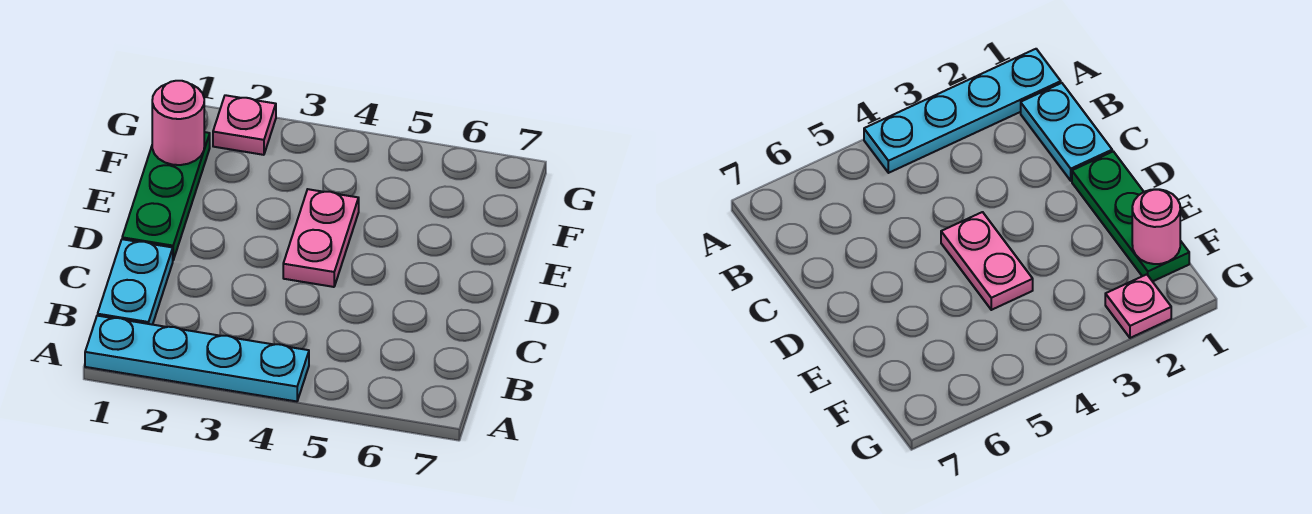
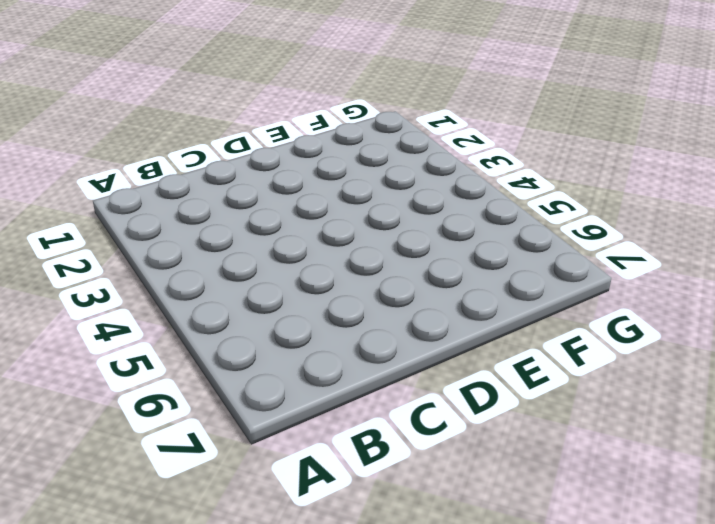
none -> cyan plate A1:A4 level 1
none -> cyan plate B1:C1 level 1

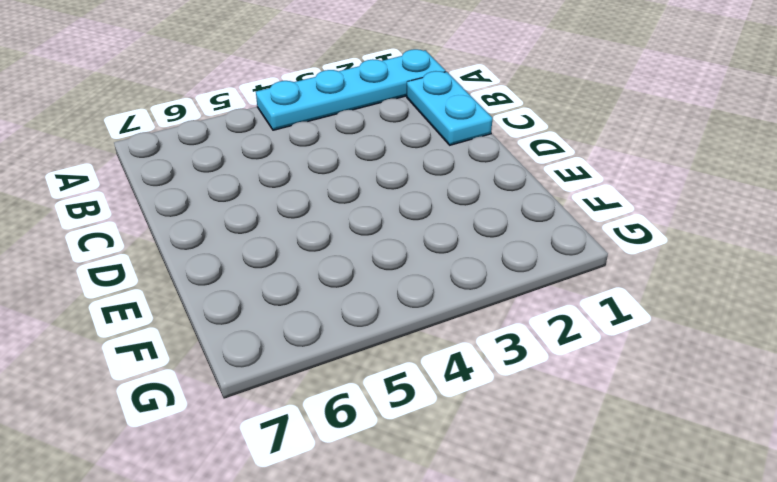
none -> green plate D1:F1 level 1
none -> pink plate D4:E4 level 1

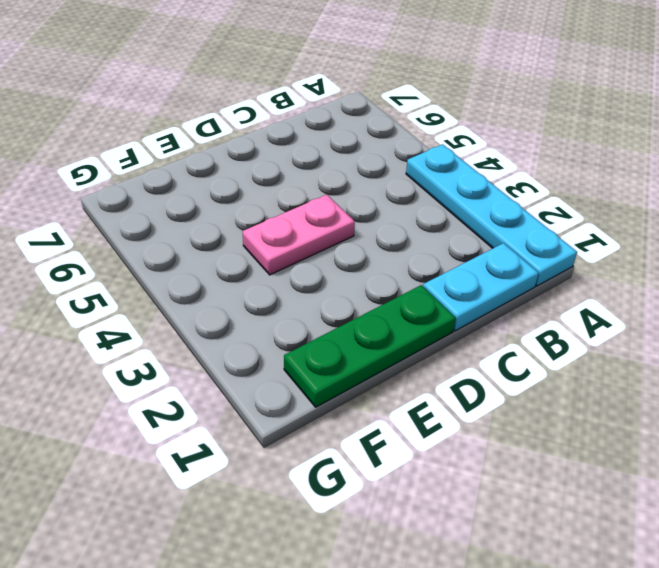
none -> pink plate G2 level 1
none -> pink round brick F1 level 2

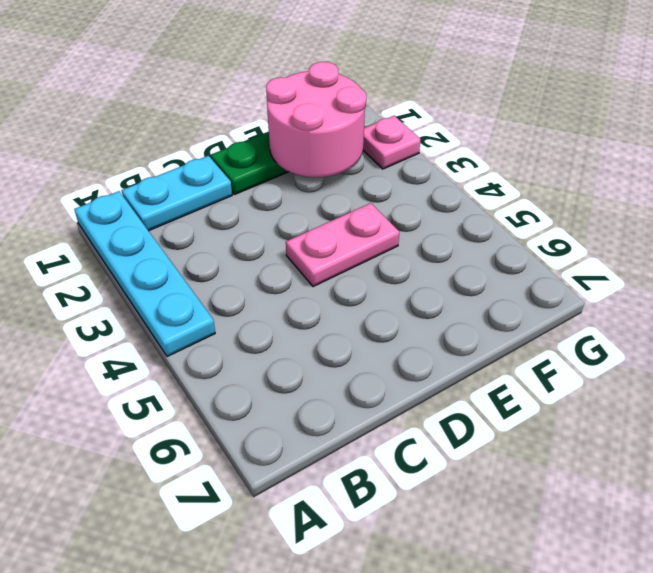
pink round brick E1:F2 level 2 -> pink round brick F1 level 2

